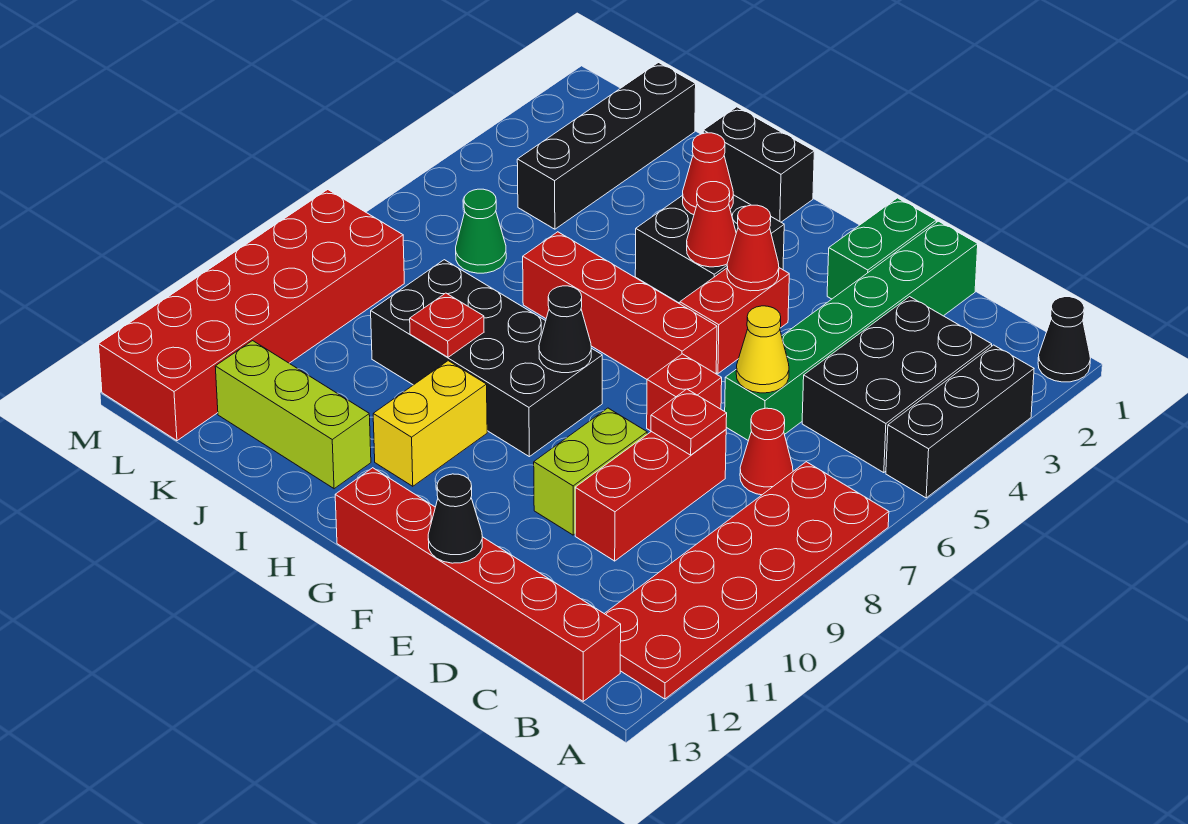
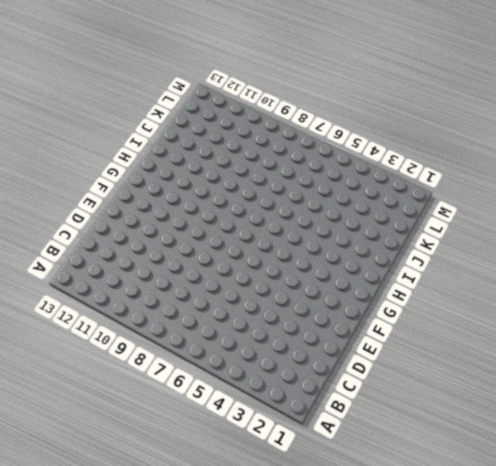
none -> black cone A1 level 1
none -> black brick A3:A5 level 1
none -> red plate A7:B12 level 1

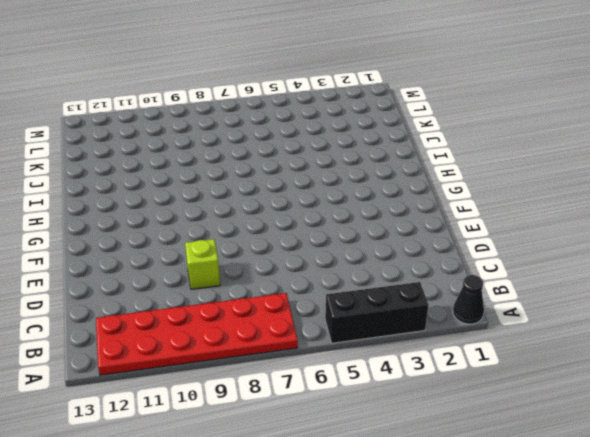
lime brick D9 level 1 -> red brick D8:D10 level 1
none -> black brick B3:C5 level 1
none -> red brick B13:G13 level 1
none -> red cone C7 level 1

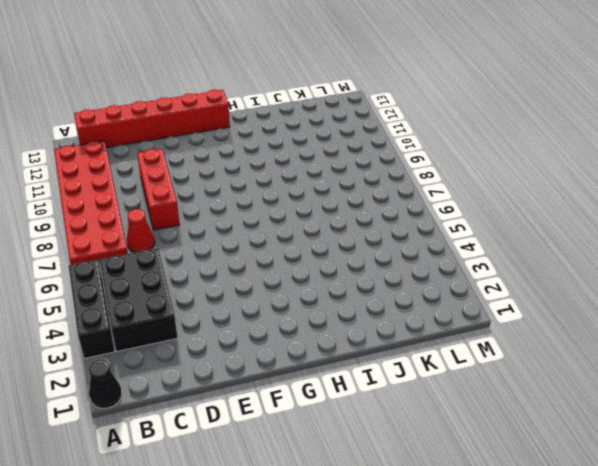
none -> green brick D1:D6 level 1
none -> green brick E1:E2 level 1
none -> red brick E7 level 1

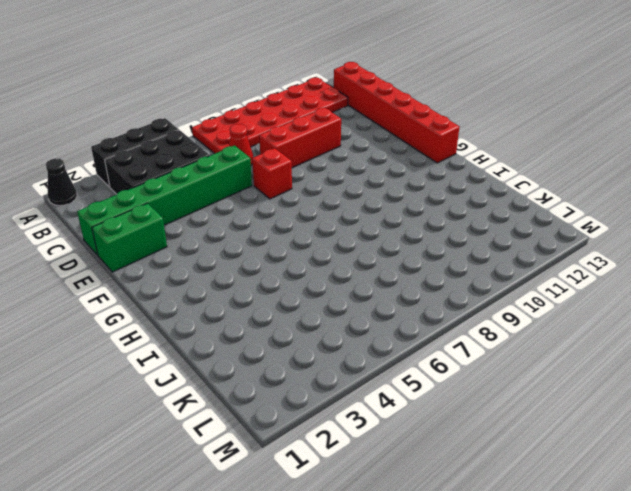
none -> lime brick E9:E10 level 1
none -> red brick F4:F5 level 1
none -> red brick F6:I6 level 1

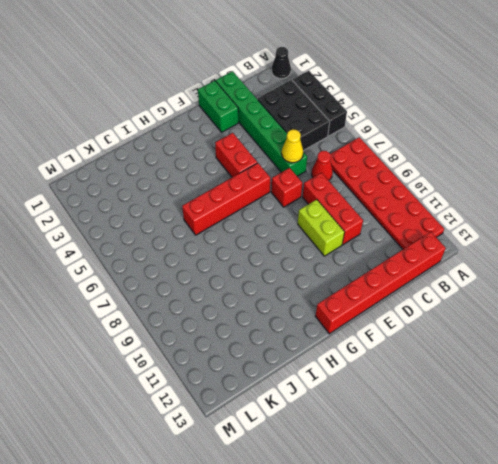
none -> black brick G3:H4 level 1
none -> black brick G8:J9 level 1
none -> black brick H1:I1 level 1

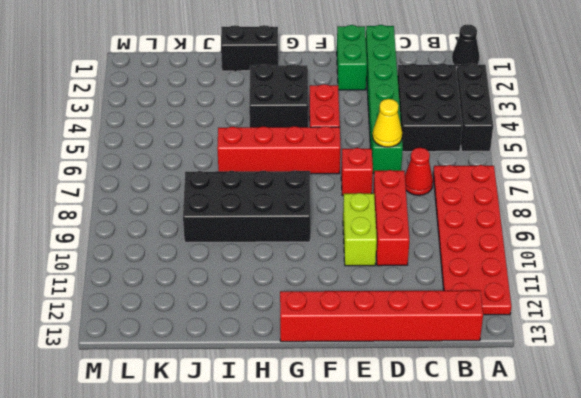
none -> yellow brick H10:H11 level 1
none -> lime brick I12:K12 level 1
none -> black brick K1:K4 level 1

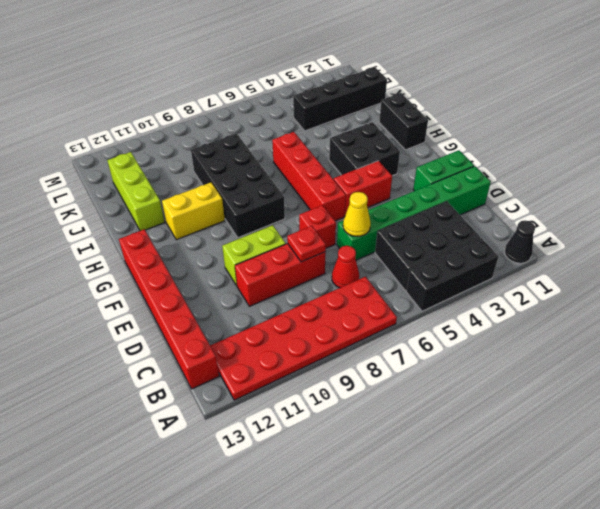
none -> green cone K6 level 1
none -> red brick L8:M13 level 1
none -> black cone E13 level 2

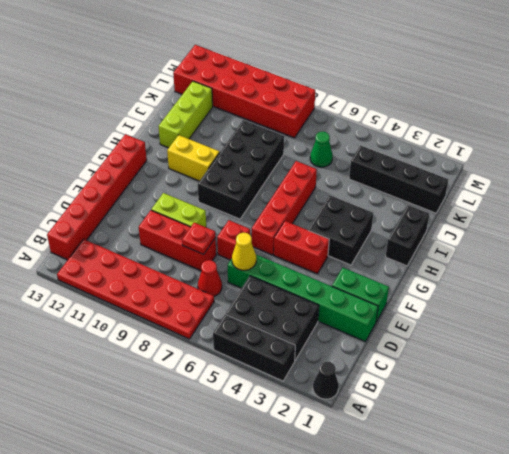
none -> black cone E13 level 2
none -> red cone F4 level 2
none -> red cone G4 level 2

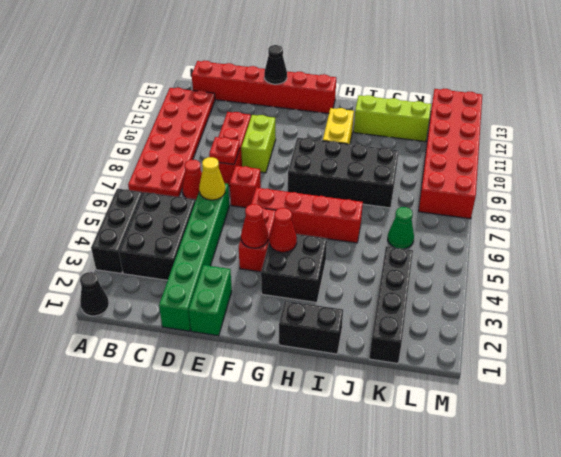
none -> black cone G8 level 2
none -> red cone H3 level 2
none -> red plate I9 level 2

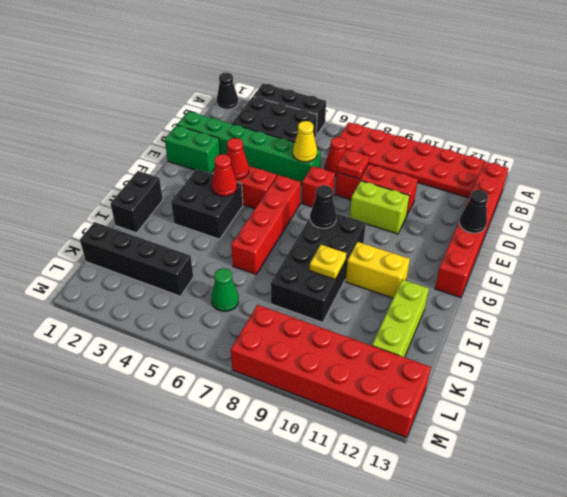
yellow plate I9 level 2 -> red plate I9 level 2
none -> red cone H3 level 2

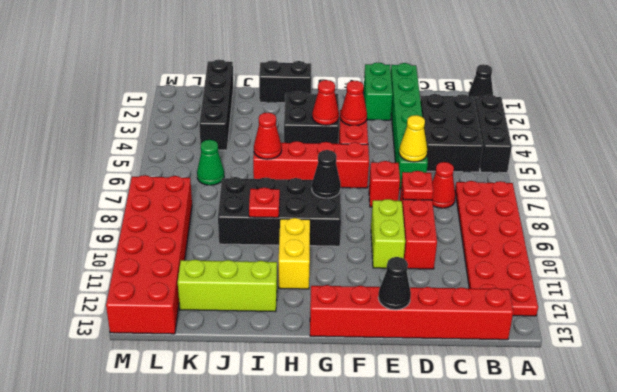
red cone I6 level 2 -> red cone H3 level 2

